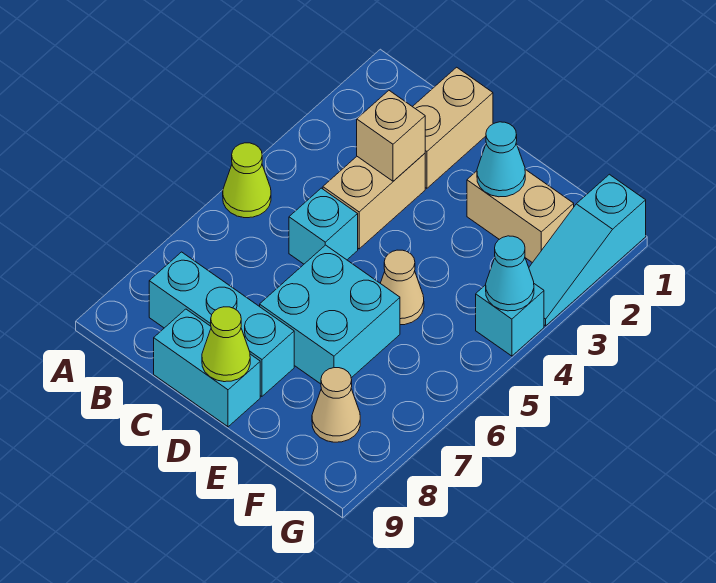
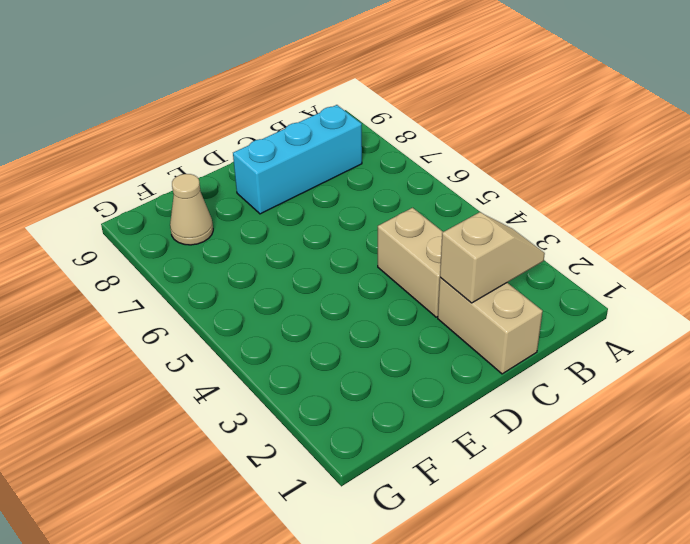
tan slope B2:C2 level 2 top C -> none
none -> lime cone A5 level 1
none -> cyan brick C5 level 1
none -> cyan brick C9:D9 level 1

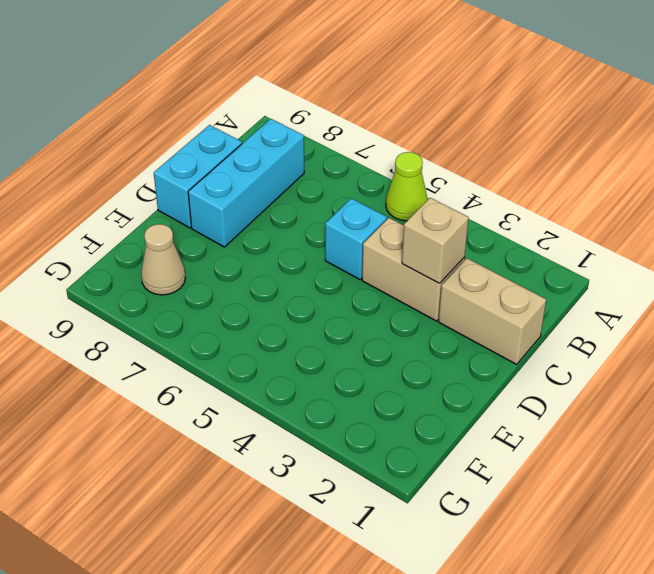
none -> cyan brick D6:E7 level 1
none -> tan brick E2:F2 level 1
none -> tan cone E5 level 1

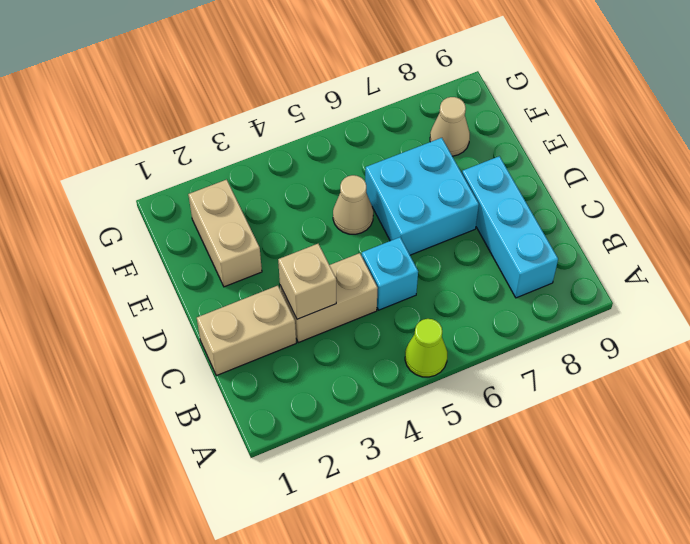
none -> cyan brick C9:D9 level 1
none -> cyan slope G1:G3 level 1 top 1
none -> cyan brick G4 level 1

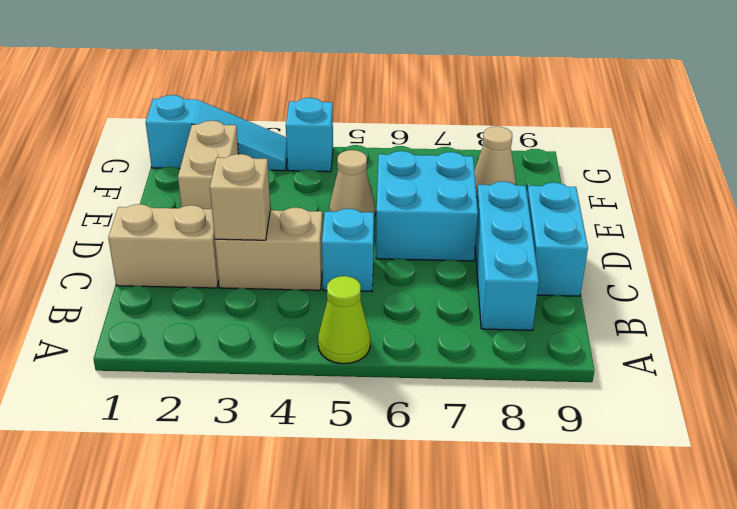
none -> lime cone D9 level 2
none -> cyan cone E2 level 2
none -> cyan cone G4 level 2

